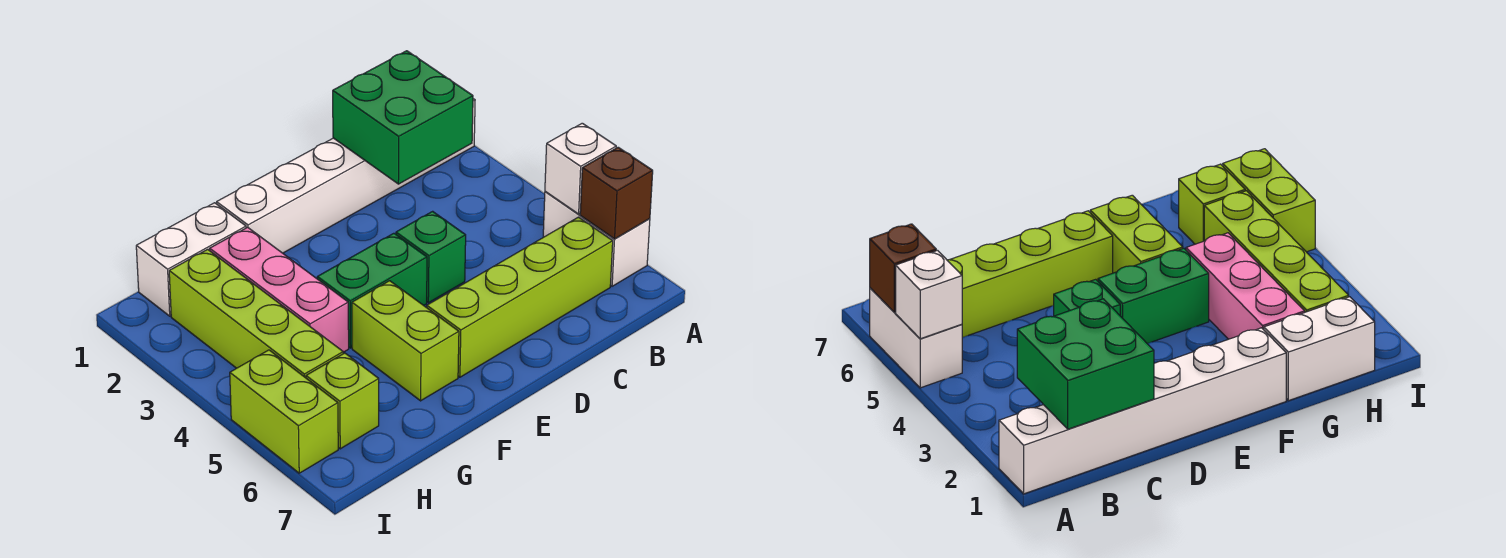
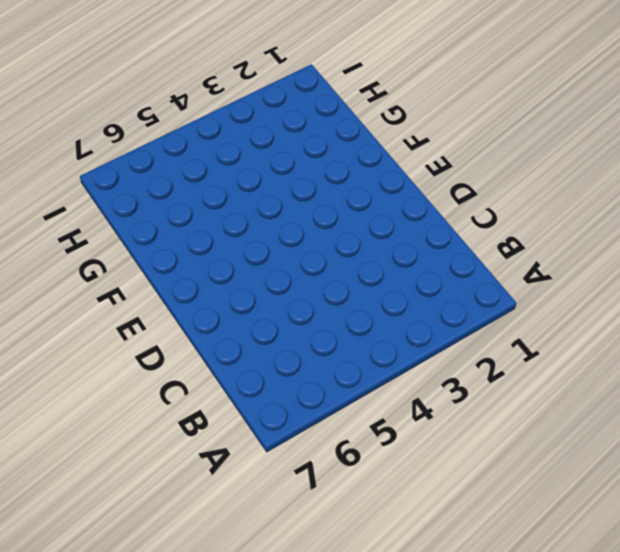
none -> white brick A1:F1 level 1
none -> white brick A5:A6 level 1
none -> lime brick B6:E6 level 1

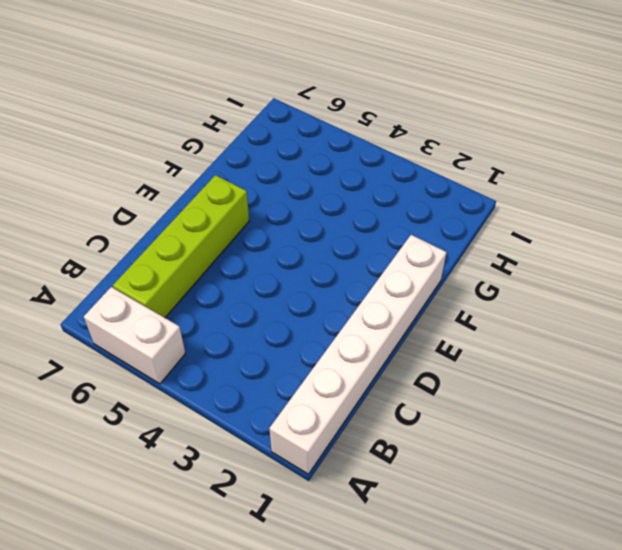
none -> green brick D4 level 1
none -> green brick E4:F4 level 1
none -> lime brick F5:F6 level 1

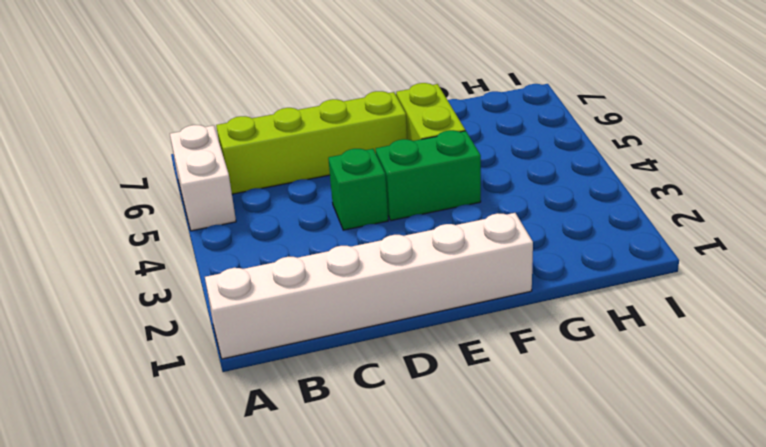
none -> white brick G1:H1 level 1
none -> pink brick G2:G4 level 1
none -> lime brick H2:H5 level 1

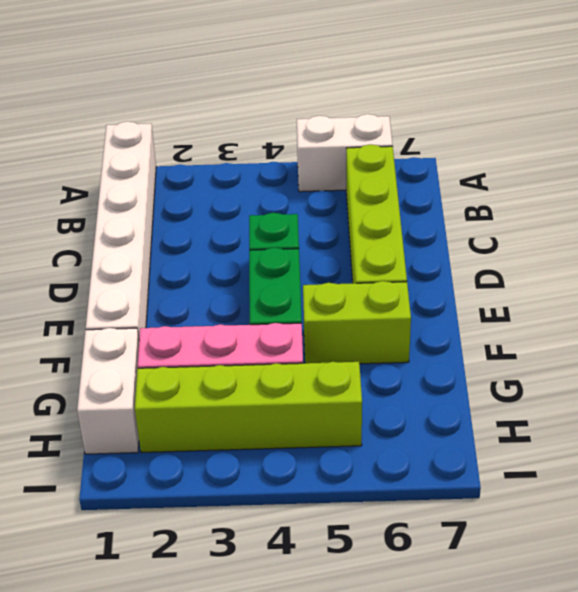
none -> lime brick H6 level 1
none -> lime brick I5:I6 level 1
none -> white brick A5 level 2

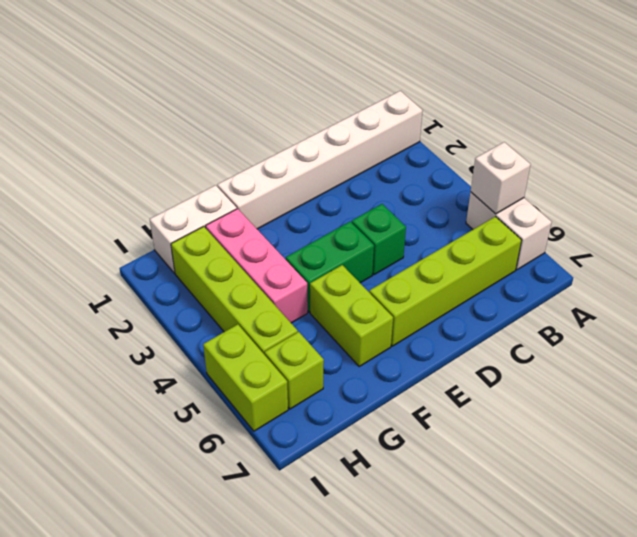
none -> brown brick A6 level 2
none -> green brick B1:C2 level 2

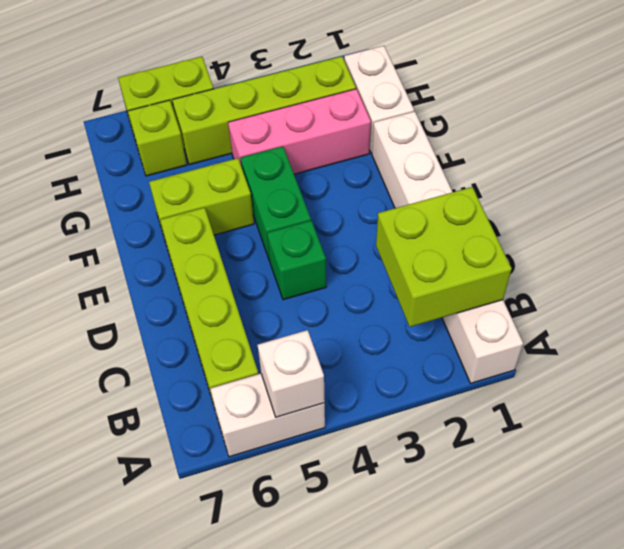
lime brick B1:C2 level 2 -> green brick B1:C2 level 2
none -> brown brick A6 level 2

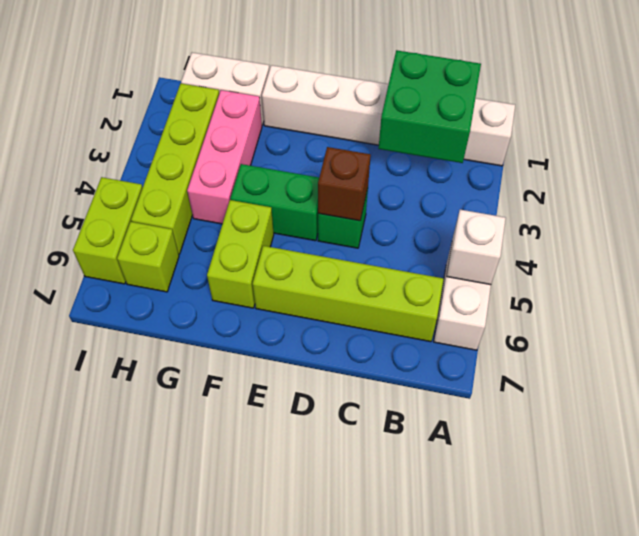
brown brick D4 level 2 -> brown brick A6 level 2

